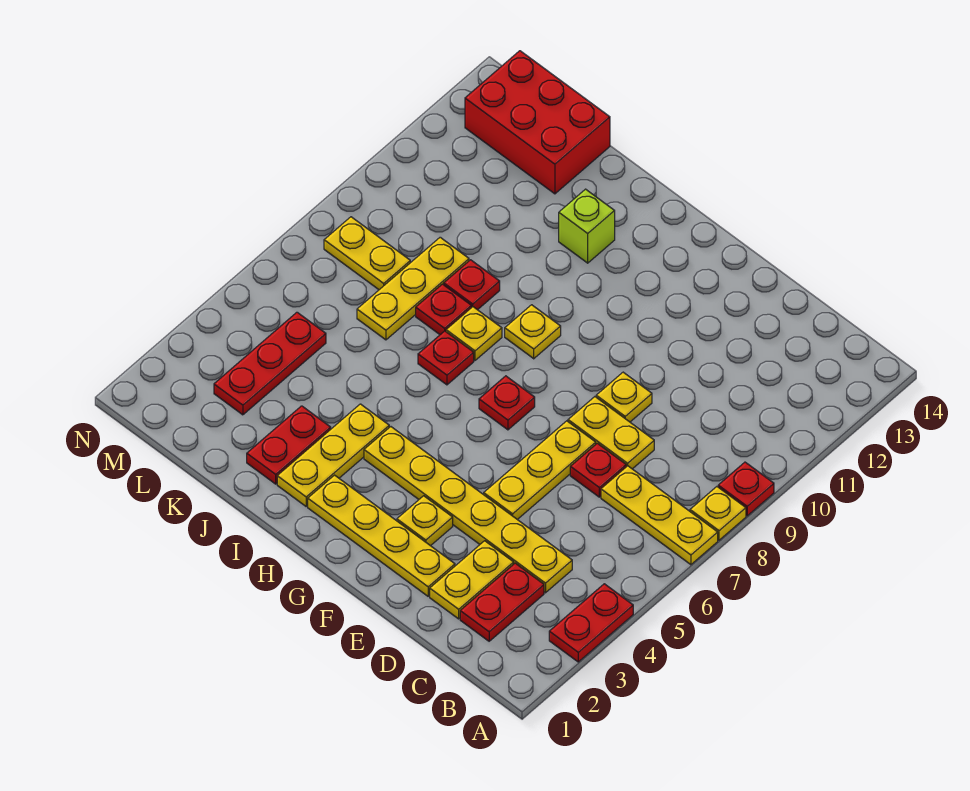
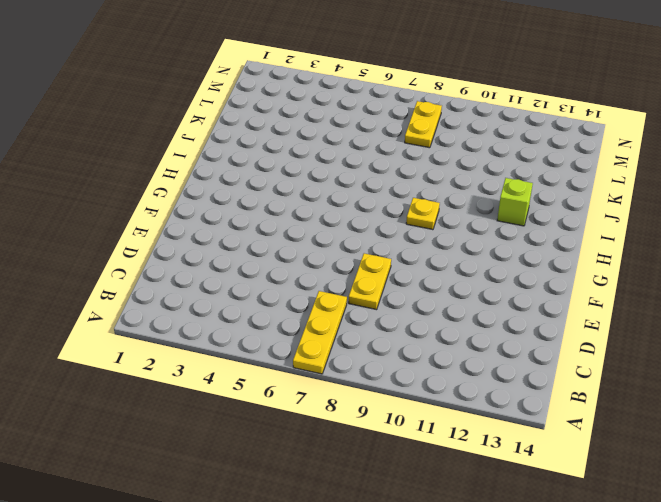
none -> red plate A3:A4 level 1
none -> yellow plate A8 level 1
none -> red plate A9 level 1

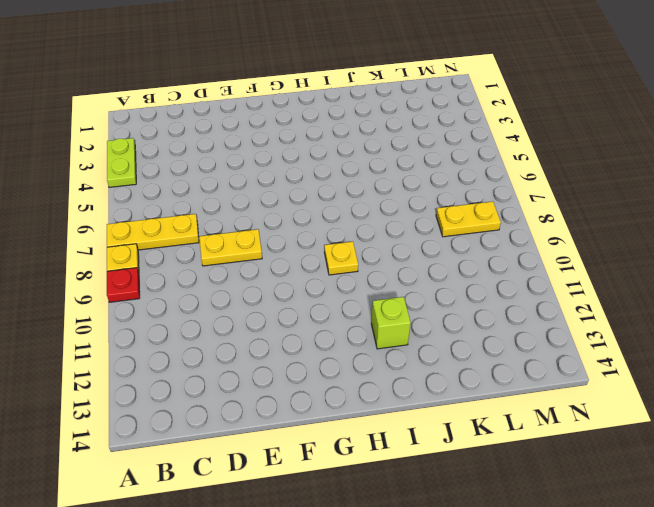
lime plate A3:A4 level 1 -> red plate A3:A4 level 1
none -> red plate C2:C3 level 1
none -> yellow plate C4:H4 level 1
none -> yellow plate D2:D3 level 1

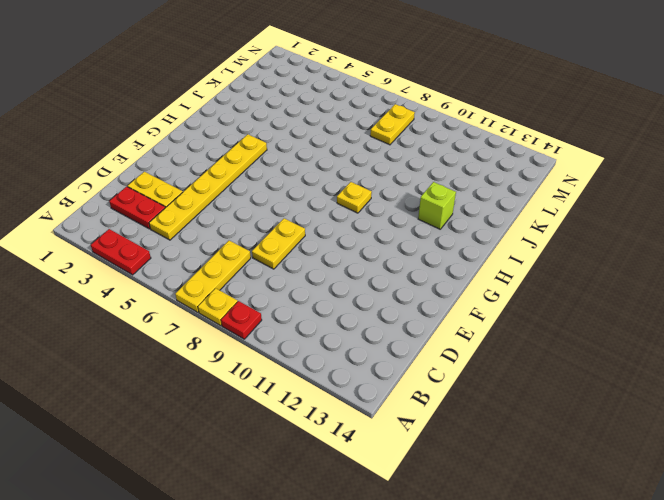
none -> red plate D7 level 1
none -> yellow plate E2:H2 level 1
none -> yellow plate E5:E7 level 1

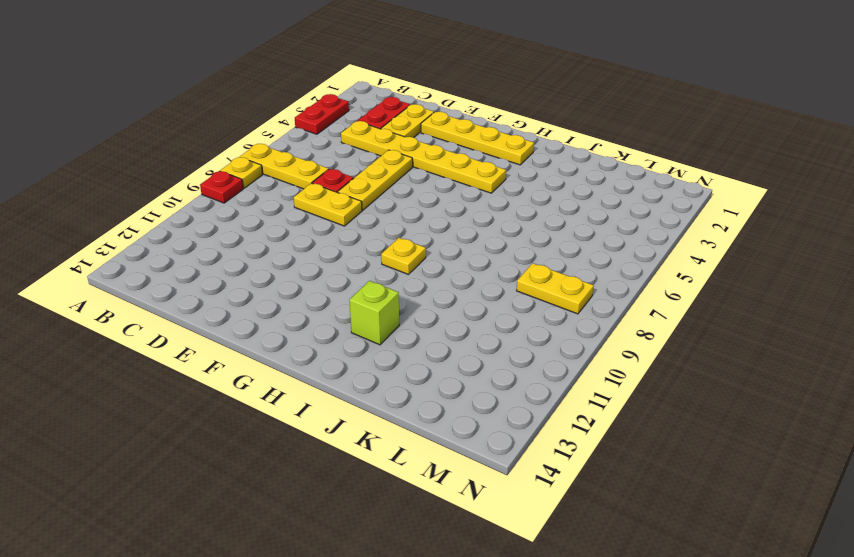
none -> yellow plate E9 level 1
none -> yellow plate F3 level 1
none -> red plate G7 level 1

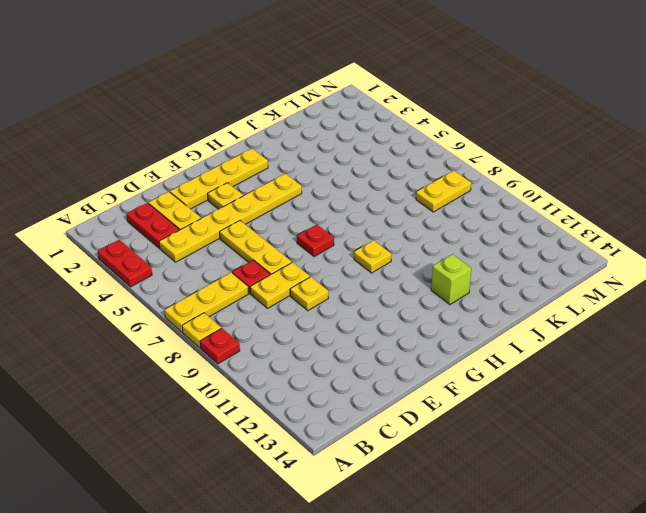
none -> yellow plate I2:I4 level 1
none -> red plate I7 level 1
none -> yellow plate I8 level 1

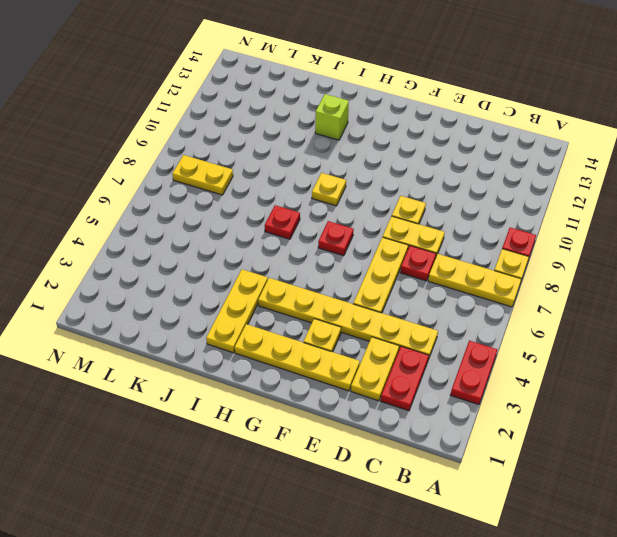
none -> yellow plate I8 level 1
none -> red plate J2:J3 level 1
none -> red plate J8 level 1

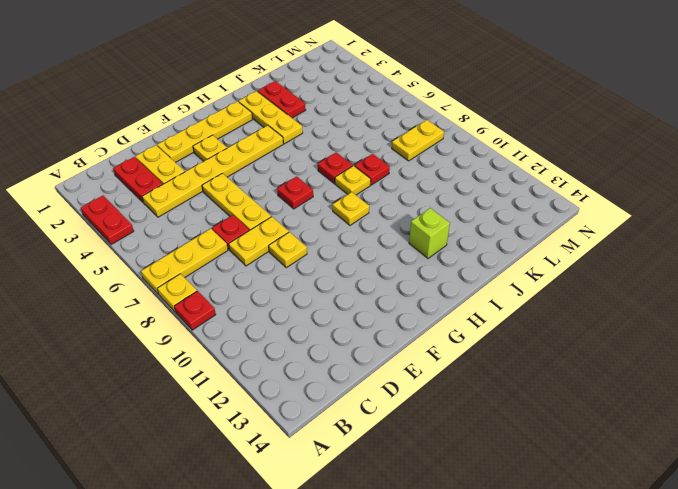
none -> red plate J9 level 1
none -> yellow plate K7:K9 level 1
none -> red brick K13:M14 level 1

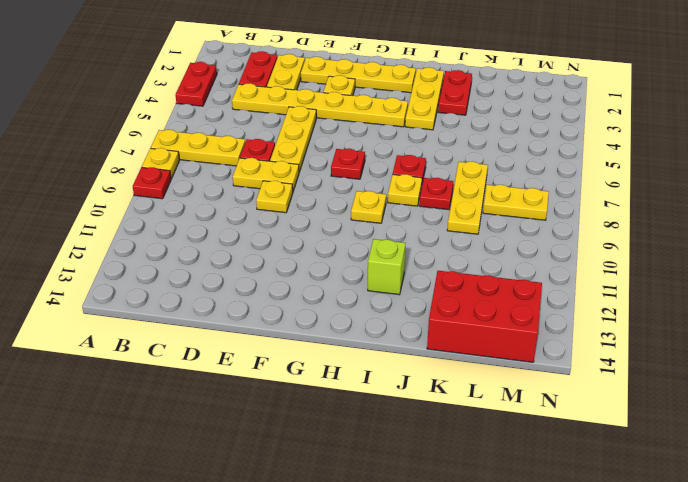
none -> red plate J9 level 1
none -> red plate L3:L5 level 1

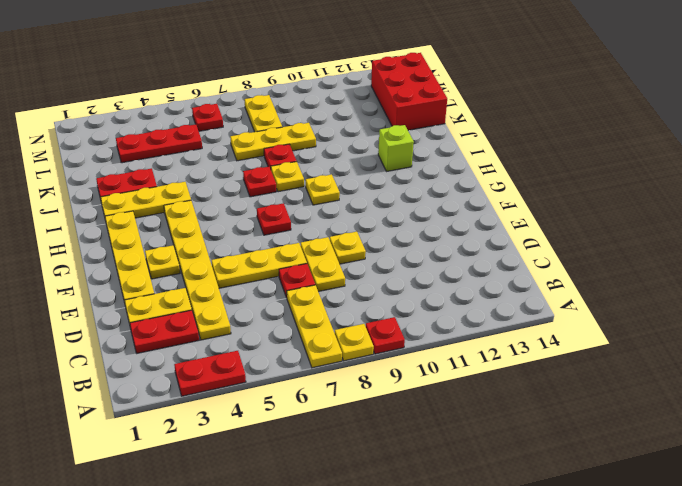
red plate M6 level 1 -> red plate J9 level 1

